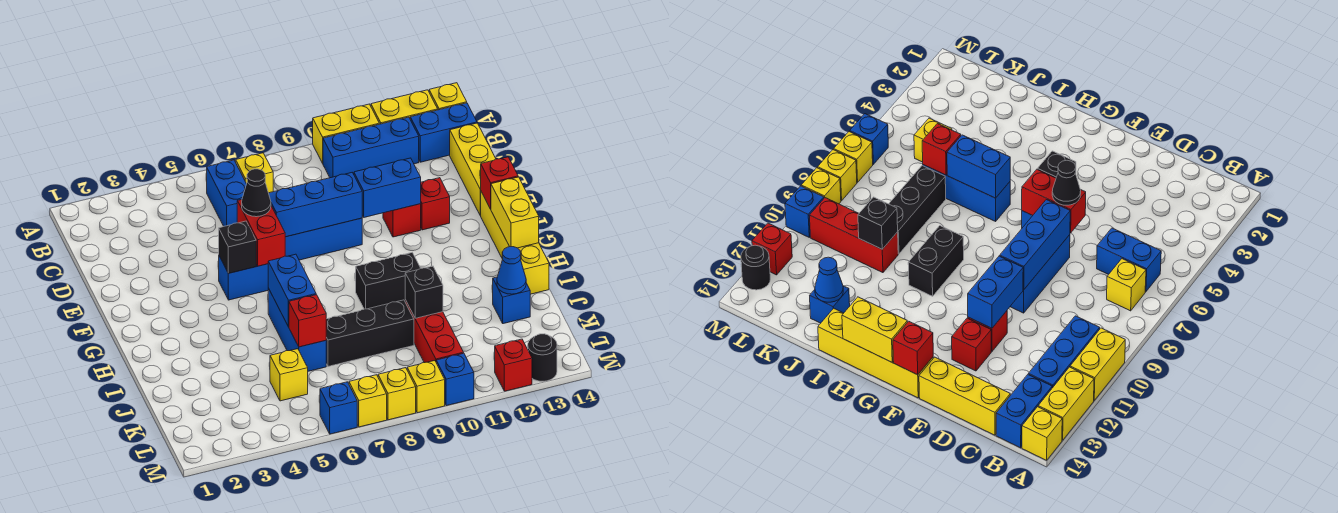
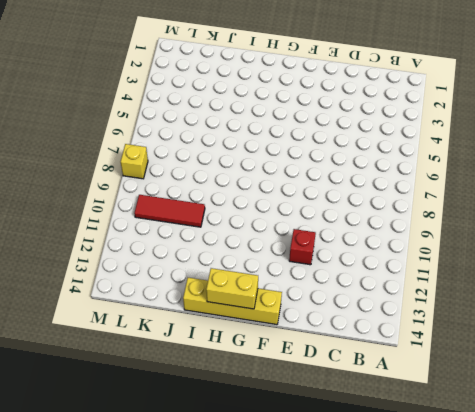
red tile J10:L10 level 1 -> red brick J10:L10 level 1
none -> yellow brick A10:A11 level 1
none -> yellow brick A12:A13 level 1
none -> yellow brick A14 level 1
none -> blue brick B6:C6 level 1

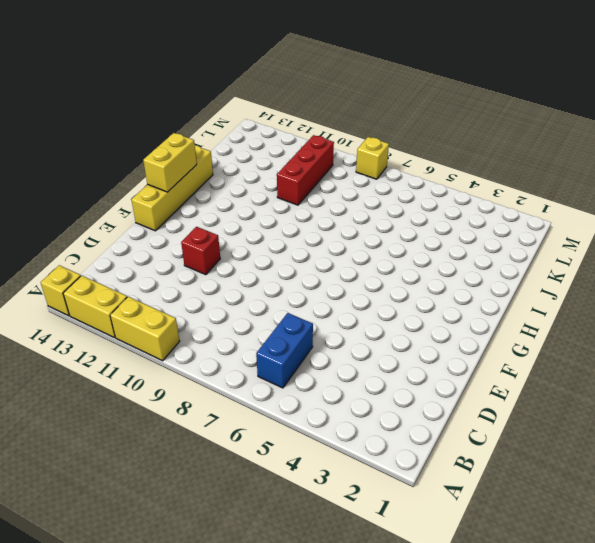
none -> yellow brick B7 level 1
none -> blue brick B10:B12 level 1
none -> blue brick B13:B14 level 1
none -> yellow brick C14:E14 level 1

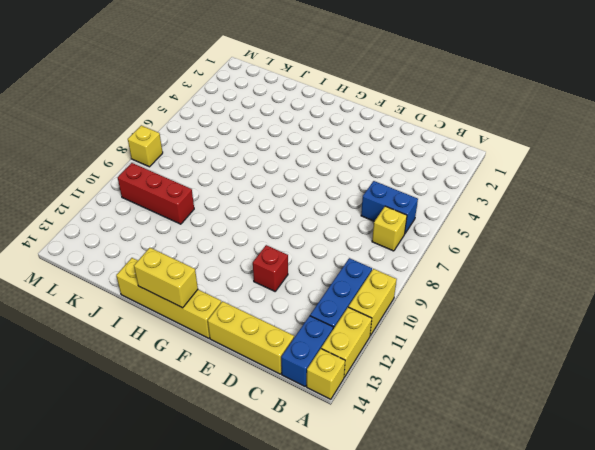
none -> blue brick E7:E9 level 1
none -> red brick E12 level 1
none -> blue brick F5:F6 level 1
none -> blue brick H6:J6 level 1

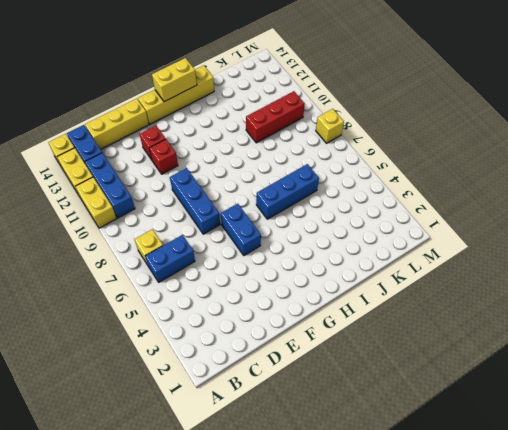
none -> black brick H9:H10 level 1
none -> black brick J7:J9 level 1
none -> blue brick J13 level 1
none -> yellow brick K5 level 1

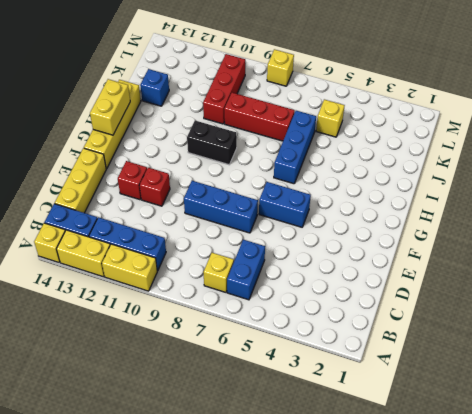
red brick J7:J9 level 1 -> black brick J7:J9 level 1
none -> blue brick M6 level 1
none -> yellow brick M7 level 1
none -> yellow brick M9 level 1
none -> blue brick M10 level 1

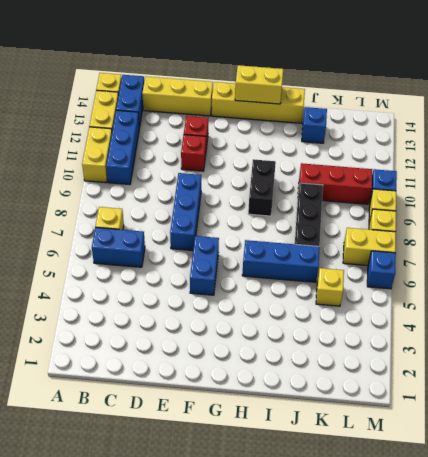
yellow brick L7:M7 level 1 -> yellow brick M7 level 1
none -> red brick M12 level 1
none -> black round brick M13 level 1
none -> red brick E6:F6 level 2
none -> blue brick E7:E9 level 2

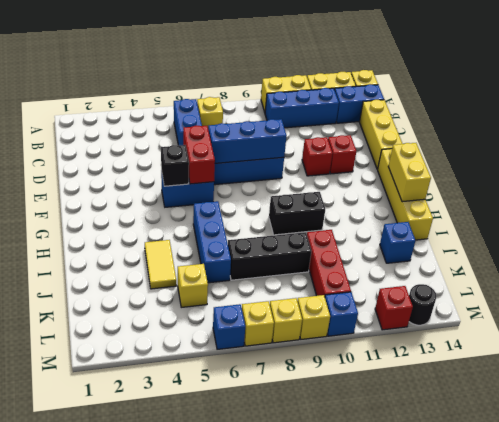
yellow tile I4:J4 level 1 -> none
none -> blue brick E10:E11 level 2
none -> red brick F14 level 2
none -> blue brick H6:I6 level 2
none -> red brick J6 level 2

